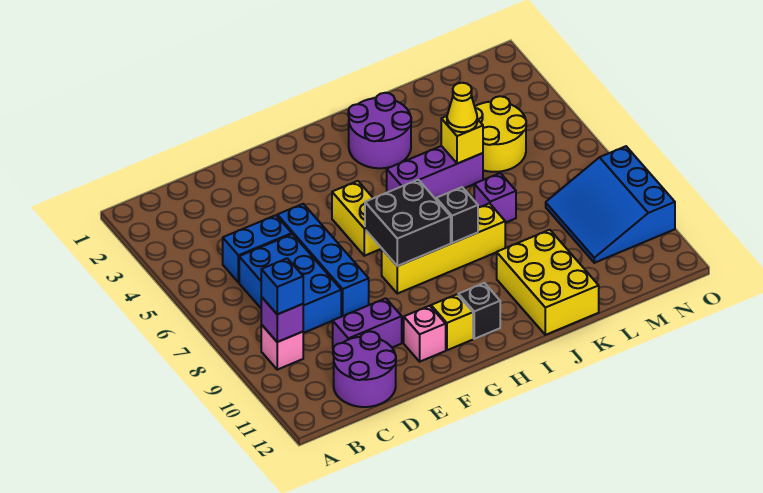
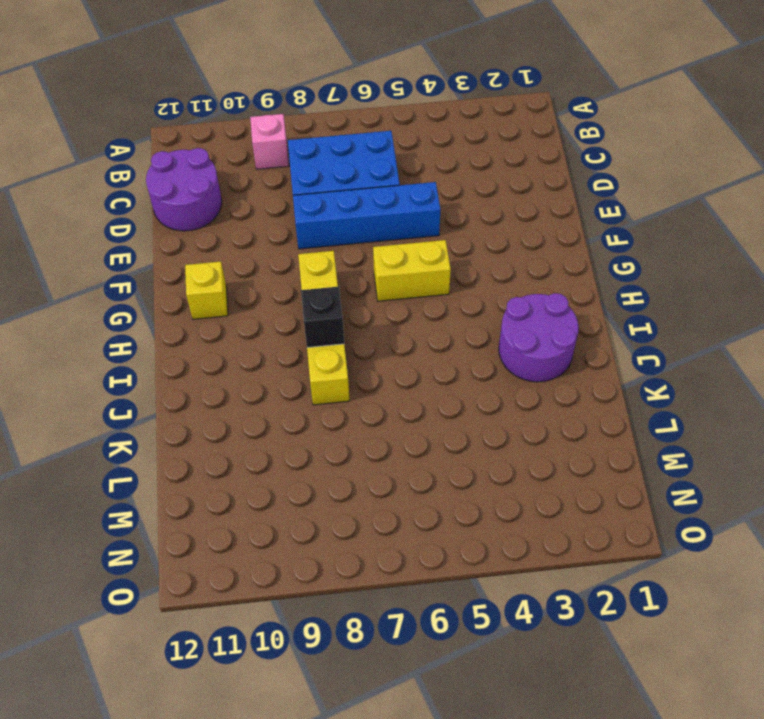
none -> blue brick C5:D5 level 1
none -> purple brick D10:E10 level 1
none -> pink brick F11 level 1

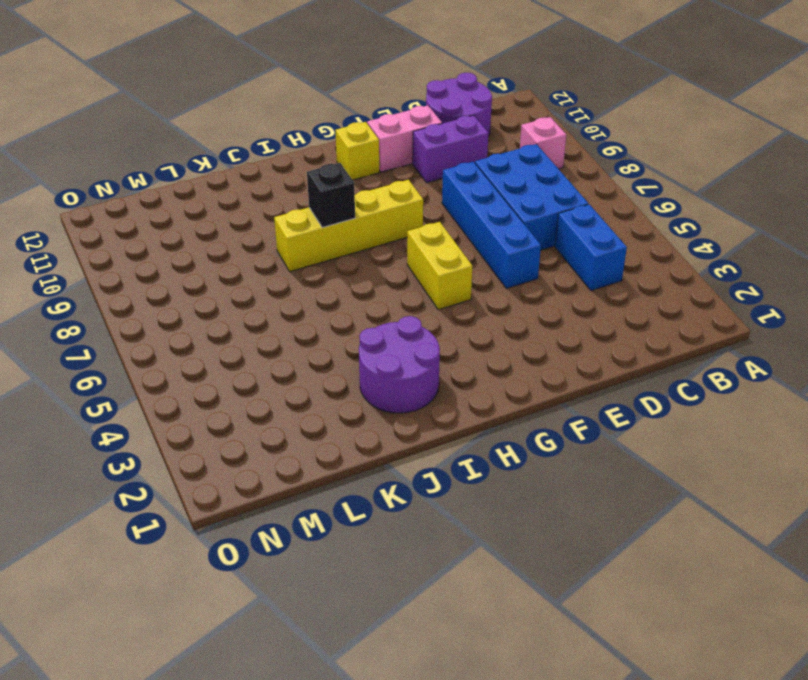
blue brick C4:C5 level 1 -> blue brick C5:D5 level 1
pink brick E11:F11 level 1 -> pink brick F11 level 1
none -> black brick H11 level 1
none -> purple brick I5:K5 level 1
none -> yellow brick J10:K12 level 1

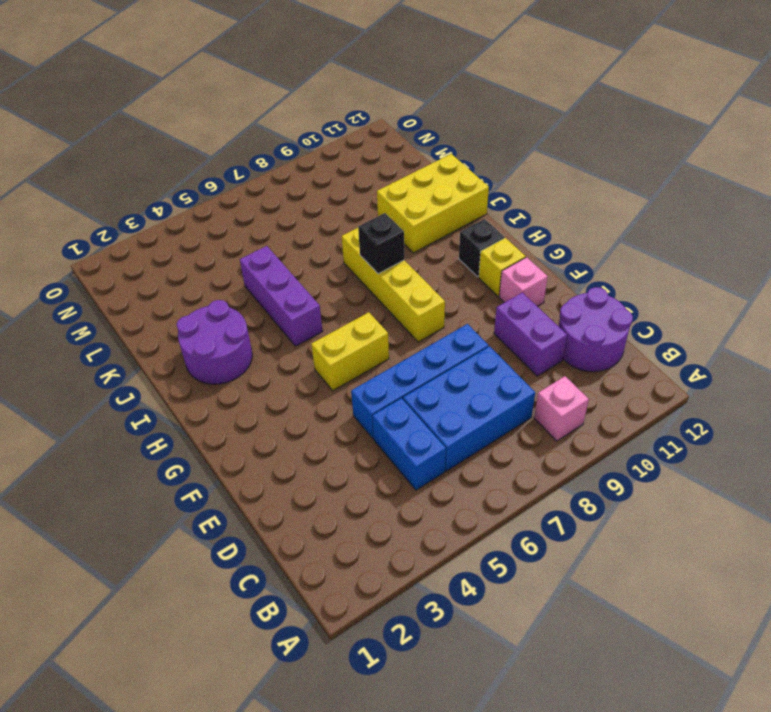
none -> purple brick K7 level 1
none -> yellow round brick L4:M5 level 1
none -> blue slope M8:O10 level 1 top O

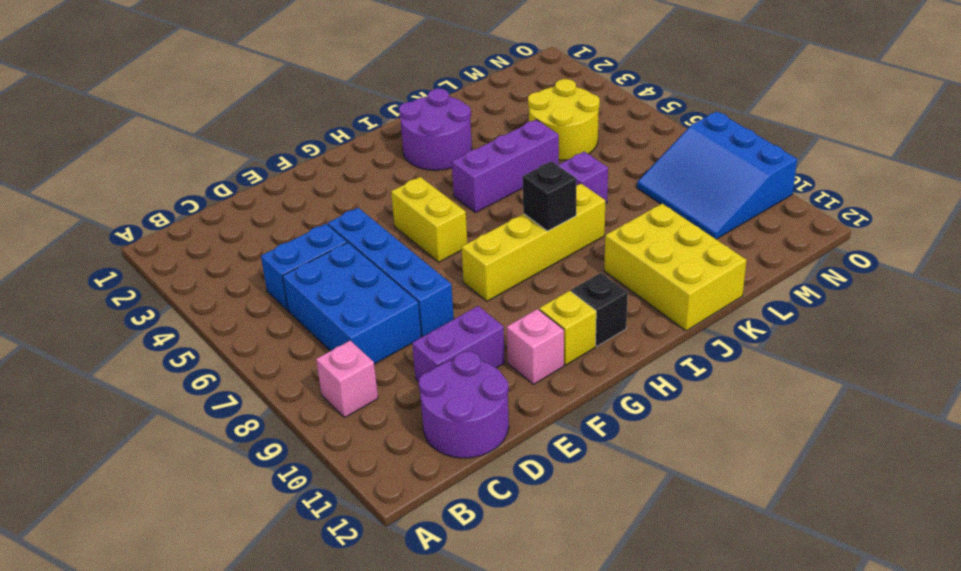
none -> purple brick B9 level 2
none -> black brick G7:H8 level 2
none -> yellow brick K5 level 2

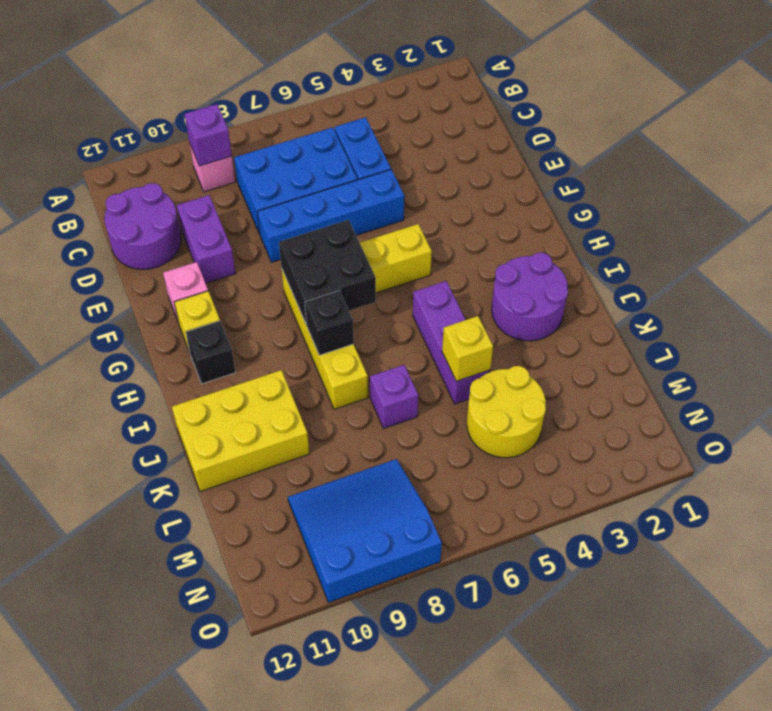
none -> blue brick B9 level 3
none -> yellow cone K5 level 3

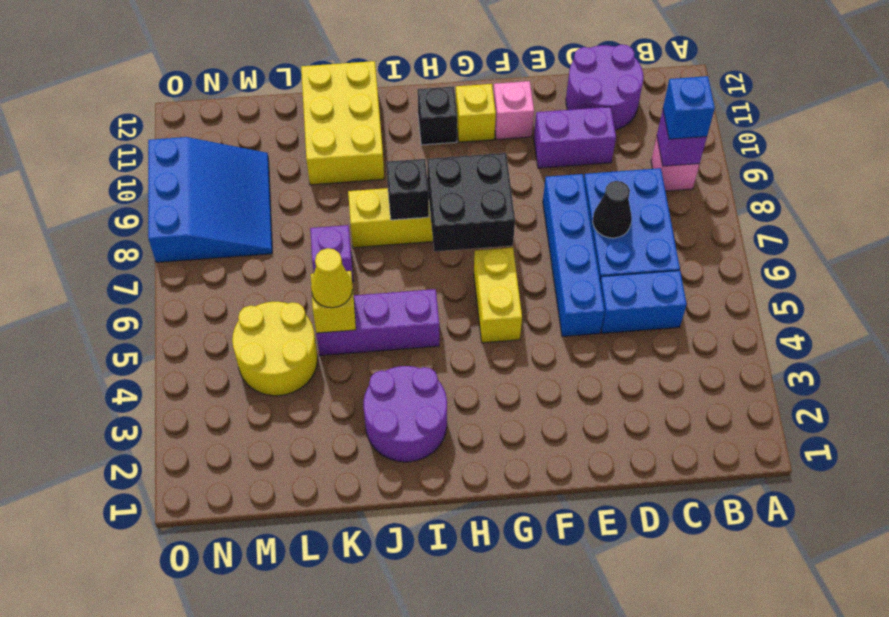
black cone D7 level 2 -> none

